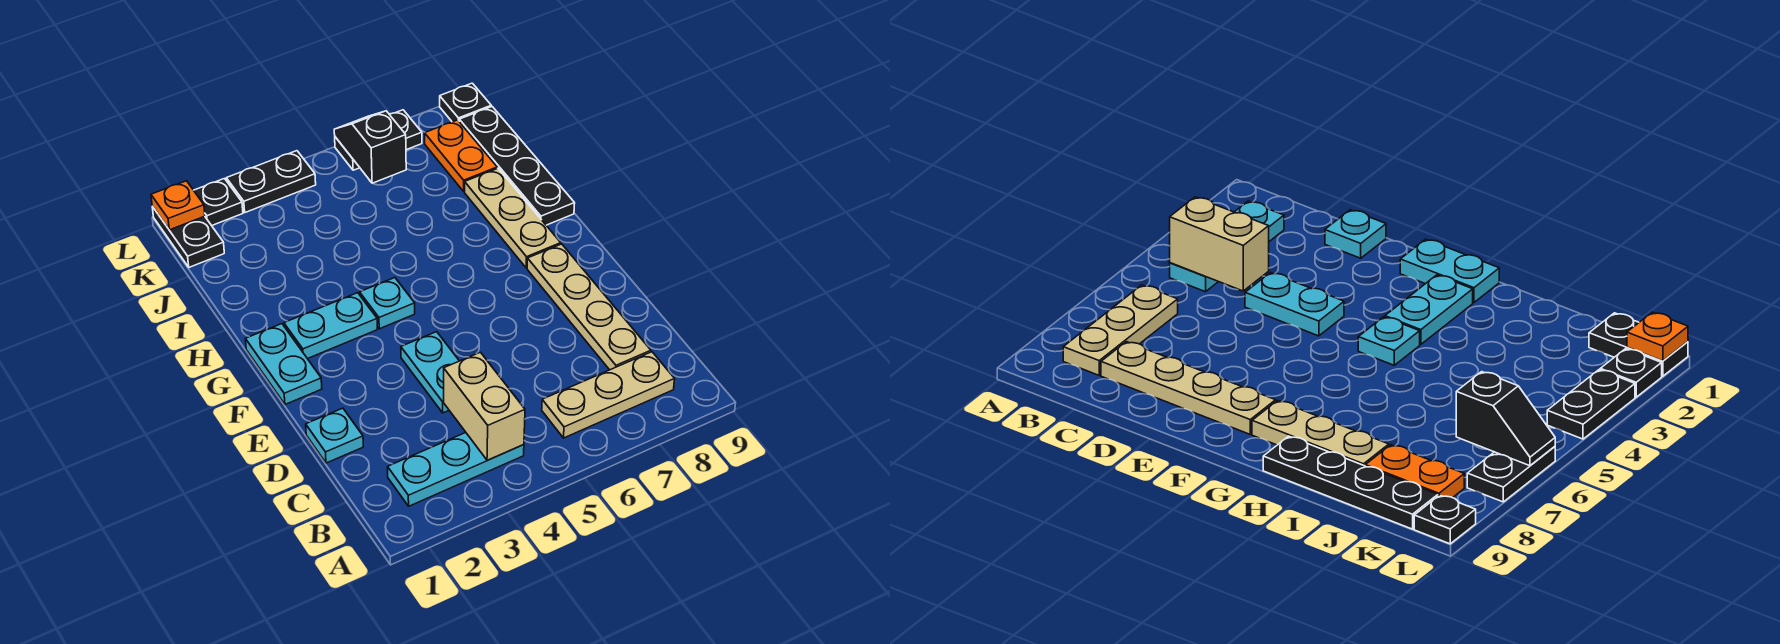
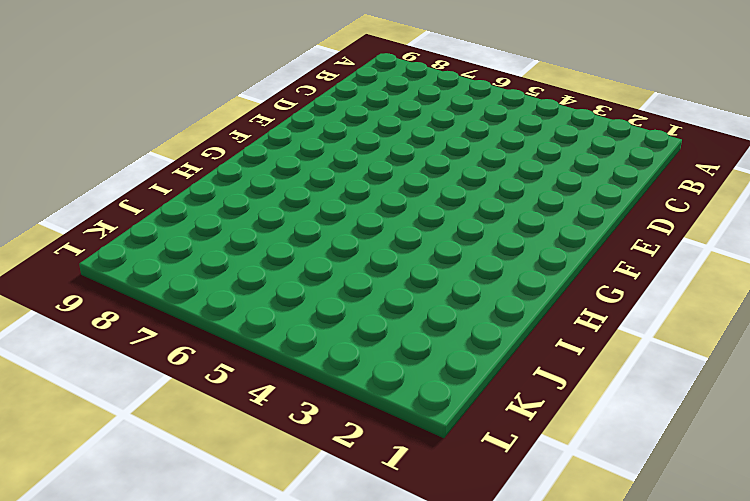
none -> cyan plate B2:B4 level 1
none -> tan plate B6:B8 level 1
none -> tan plate C8:F8 level 1

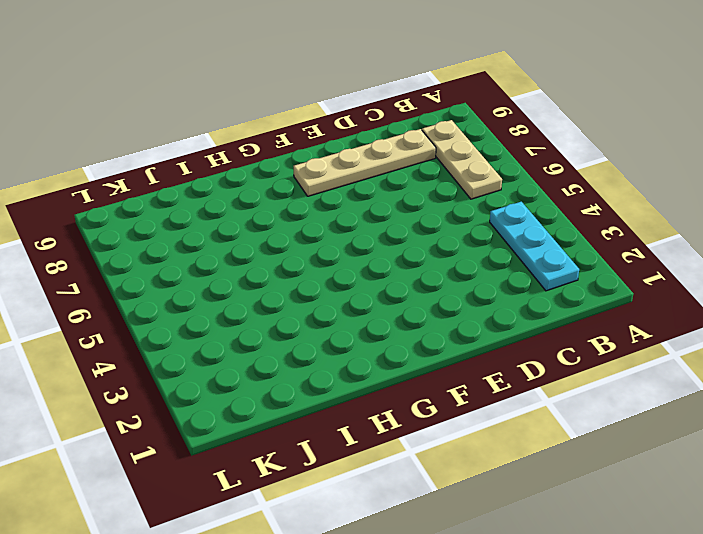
none -> cyan plate D1 level 1
none -> cyan plate D4:E4 level 1
none -> cyan plate F1:G1 level 1

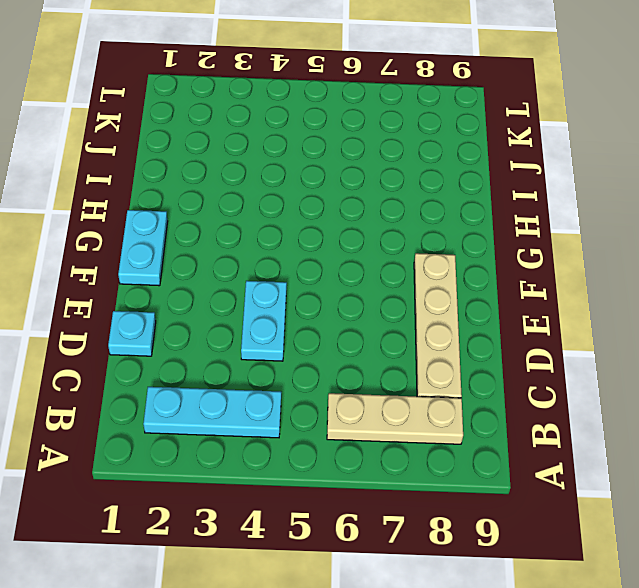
none -> cyan plate G2:G3 level 1
none -> cyan plate G4 level 1
none -> tan plate G8:I8 level 1

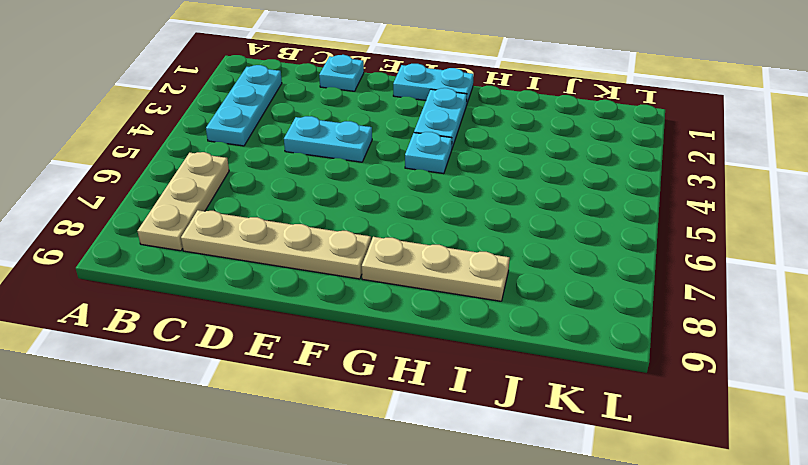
none -> black plate H9:K9 level 1
none -> orange plate J8:K8 level 1
none -> black plate K1:L1 level 1

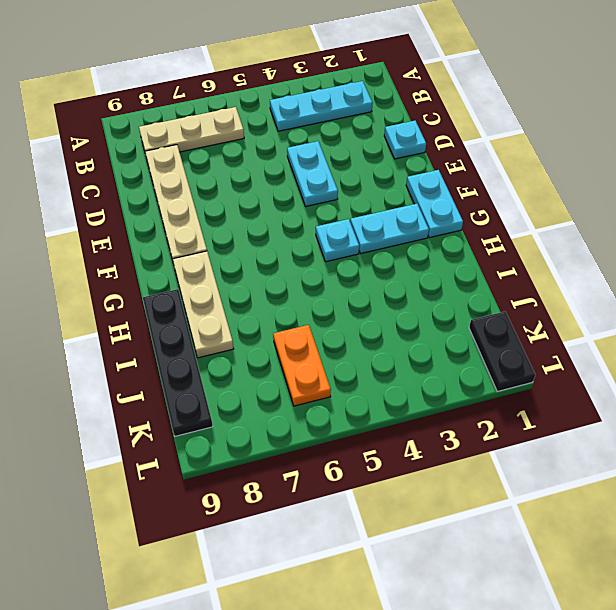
orange plate J6:K6 level 1 -> orange plate J8:K8 level 1
none -> black plate L2 level 1
none -> black plate L3:L4 level 1
none -> black plate L6:L7 level 1

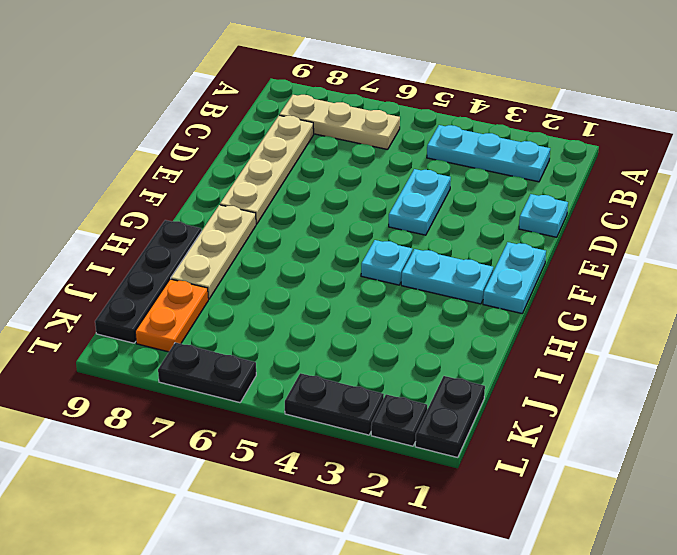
none -> black plate L9 level 1
none -> tan brick B4:C4 level 2
none -> black slope K6:L6 level 2 top K

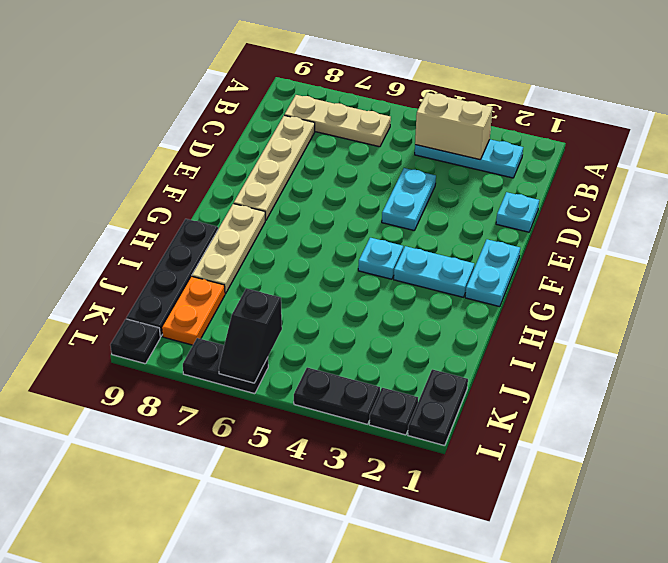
tan brick B3:B4 level 2 -> tan brick B4:C4 level 2
none -> orange plate L1 level 2

